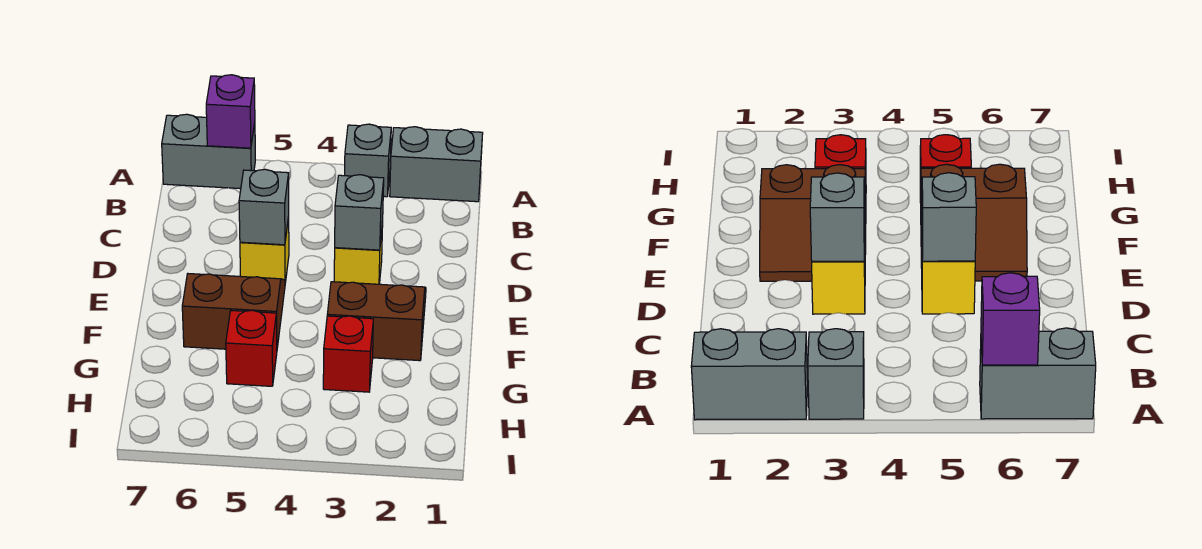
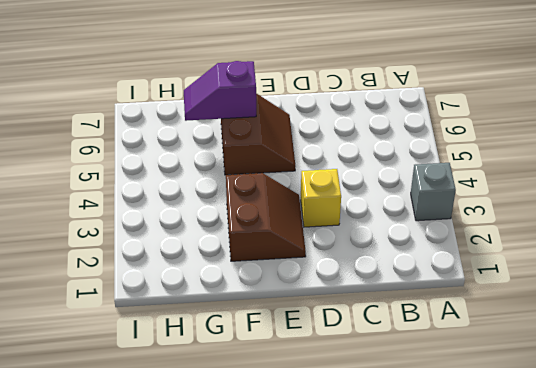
purple slope F6:G6 level 2 top F -> none
none -> grey brick A1:A2 level 1
none -> grey brick A6:A7 level 1
none -> yellow brick D5 level 1

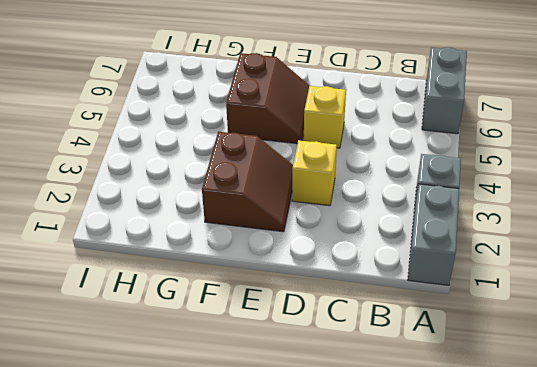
none -> red brick G3 level 1
none -> red brick G5 level 1
none -> purple brick A6 level 2

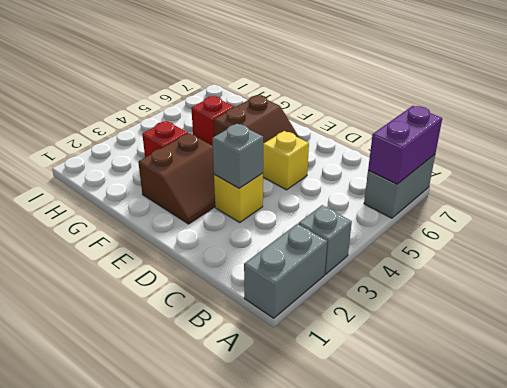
purple brick A6:A7 level 2 -> purple brick A6 level 2
none -> grey brick D5 level 2

